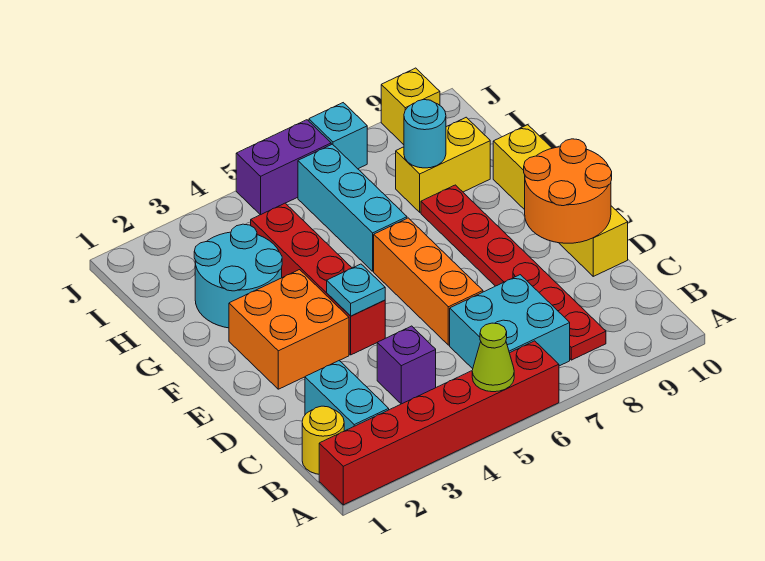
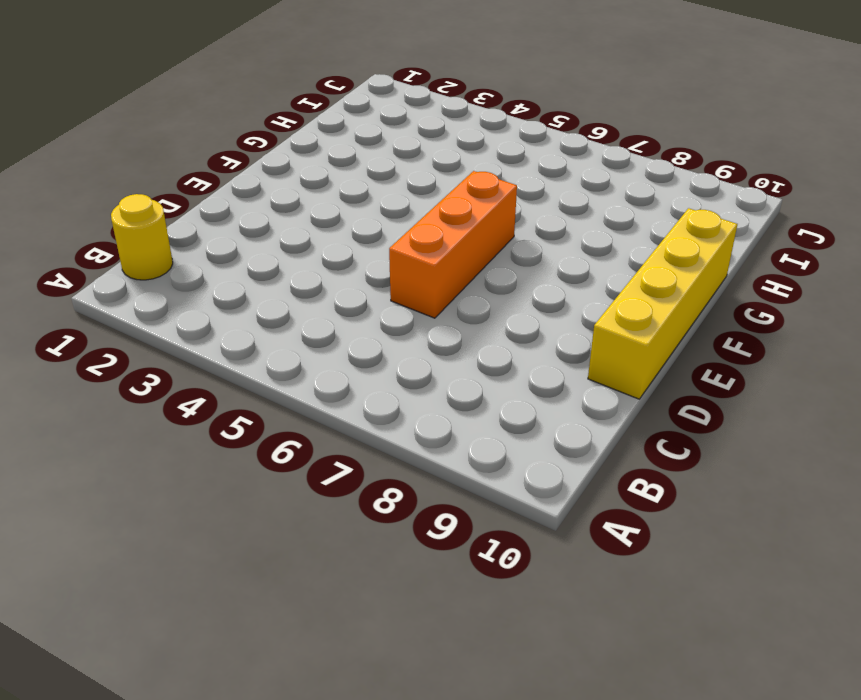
none -> red brick A1:A6 level 1
none -> cyan brick B2:C2 level 1
none -> cyan brick B6:C7 level 1

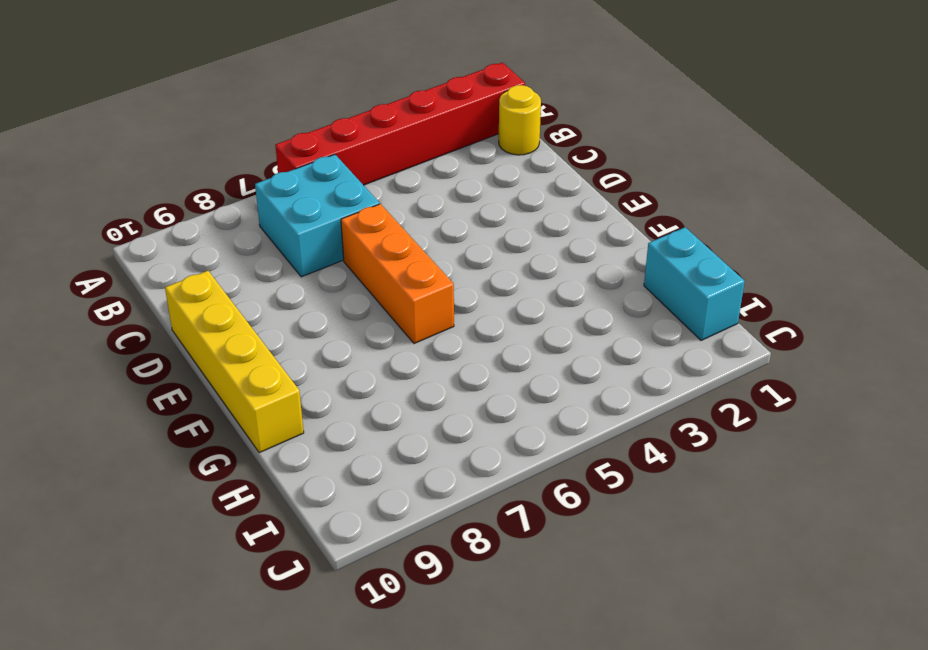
cyan brick H1:I1 level 1 -> cyan brick B2:C2 level 1
none -> red plate B8:G8 level 1
none -> purple brick C4 level 1
none -> orange brick E2:F3 level 1

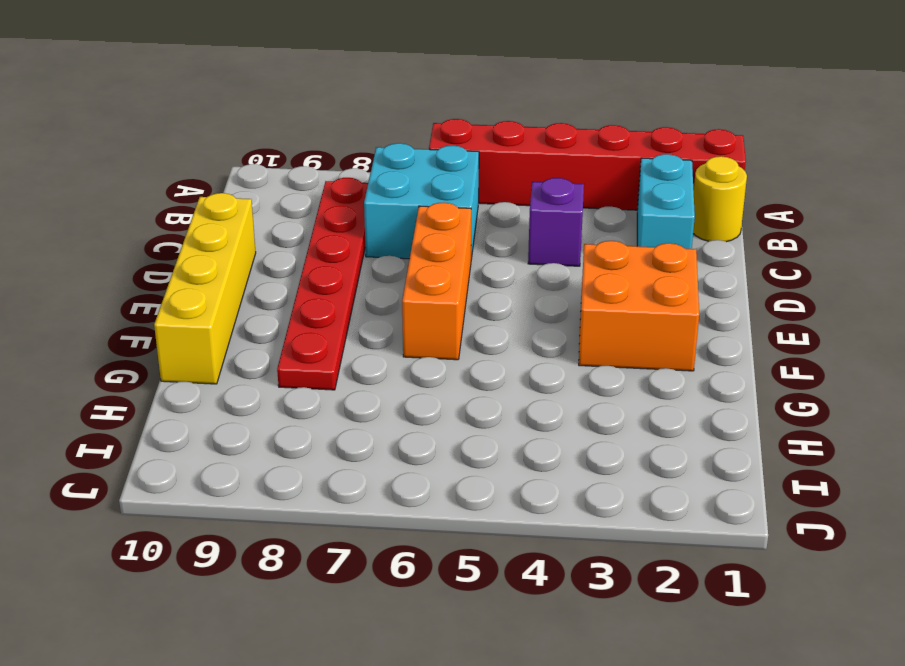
none -> red brick E4:H4 level 1
none -> cyan round brick G2:H3 level 1
none -> cyan brick G6:I6 level 1

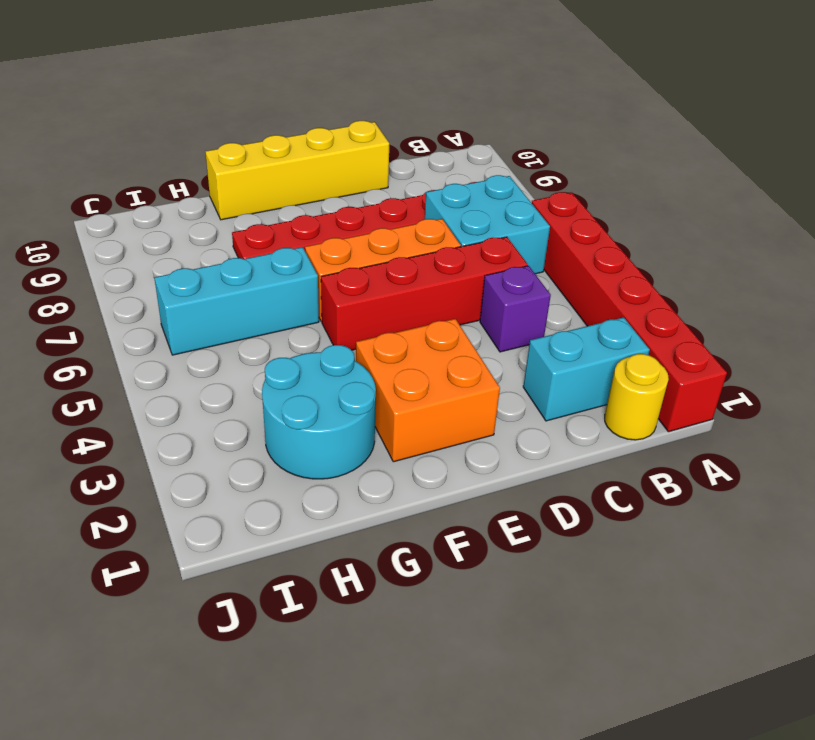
red brick C5:F5 level 1 -> red brick E4:H4 level 1
none -> yellow brick H8:H9 level 1
none -> purple brick J5:J6 level 1
none -> cyan brick J7 level 1

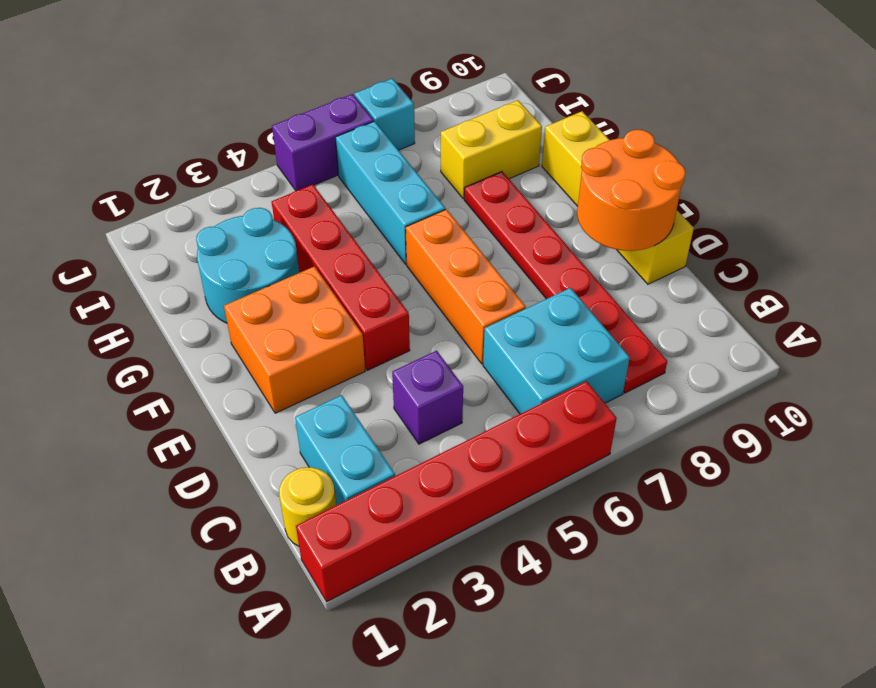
none -> yellow brick J9 level 1
none -> lime cone A5 level 2
none -> cyan plate E4 level 2

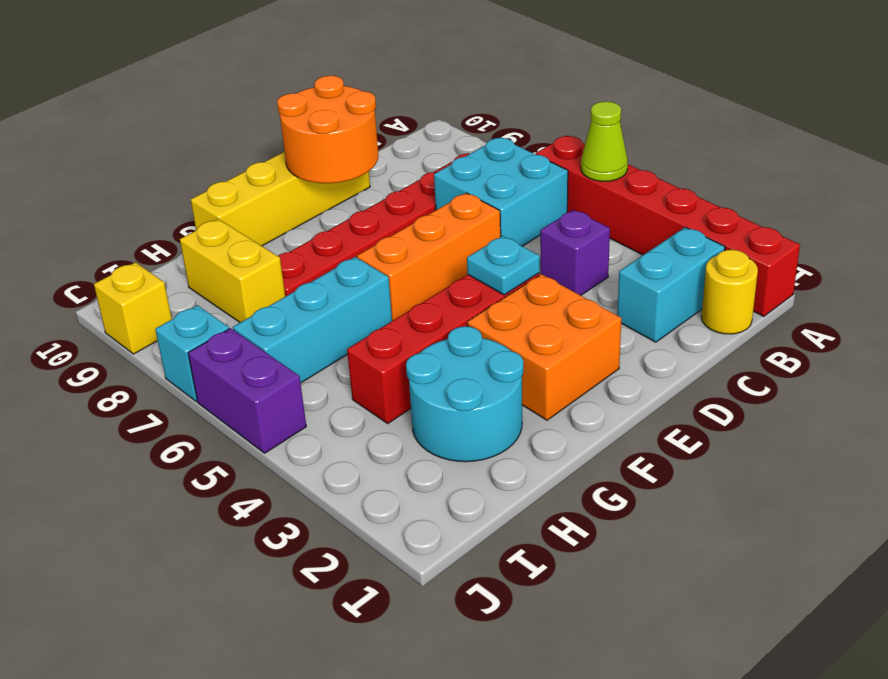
none -> cyan round brick H8 level 2

